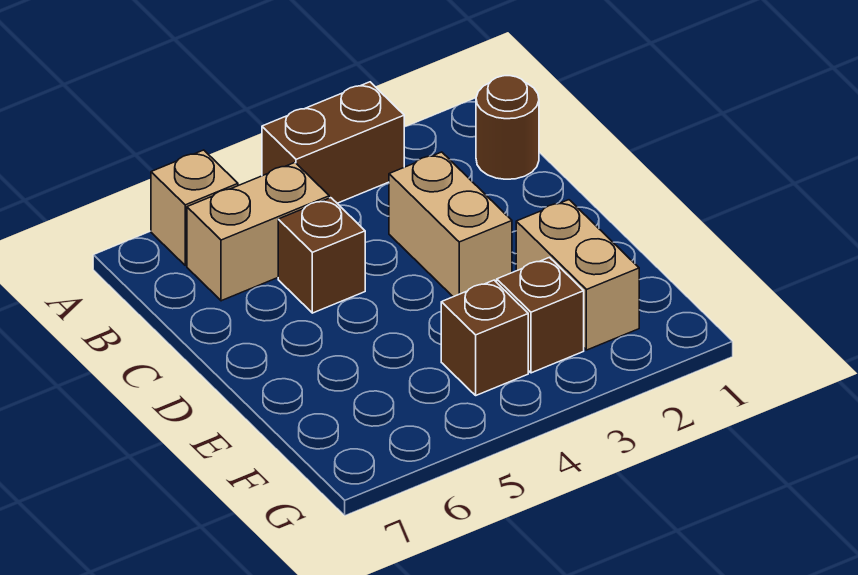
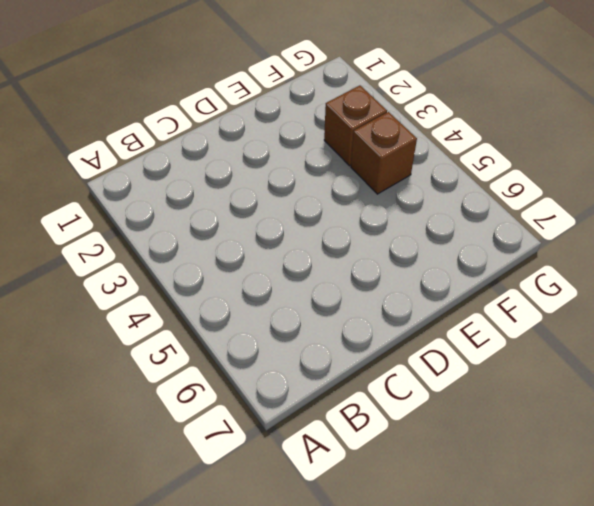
none -> brown brick A3:A4 level 1
none -> tan brick A6 level 1

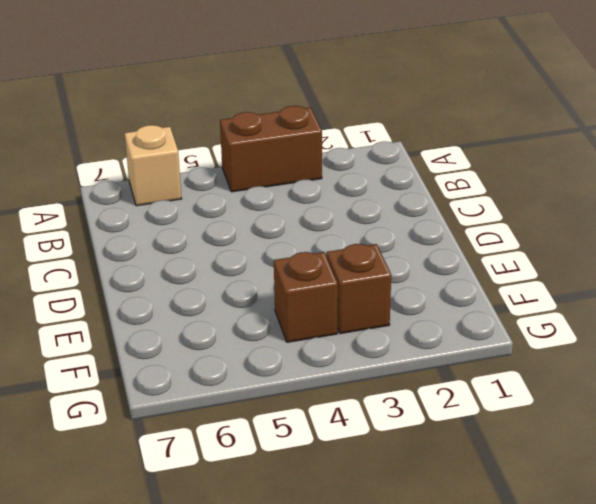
none -> brown round brick B1 level 1
none -> tan brick B5:B6 level 1

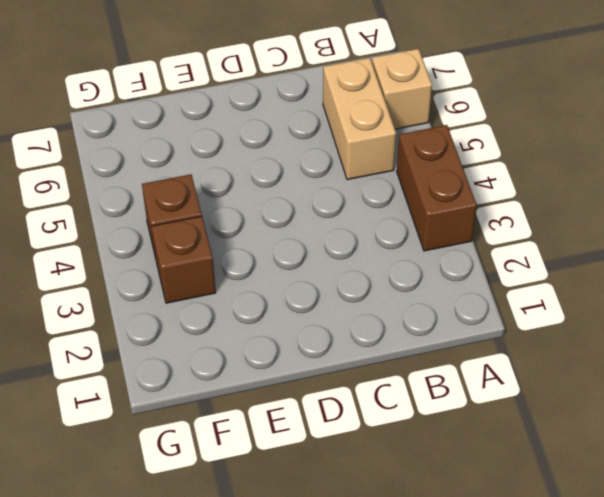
none -> brown round brick B1 level 1
none -> tan brick C3:D3 level 1

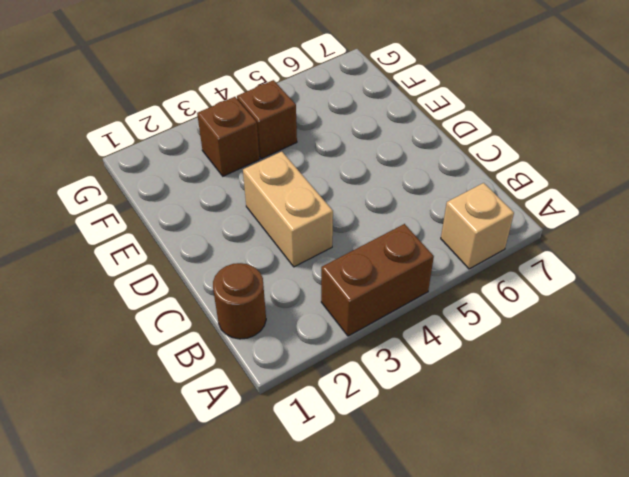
none -> tan brick B5:B6 level 1
none -> brown brick C5 level 1

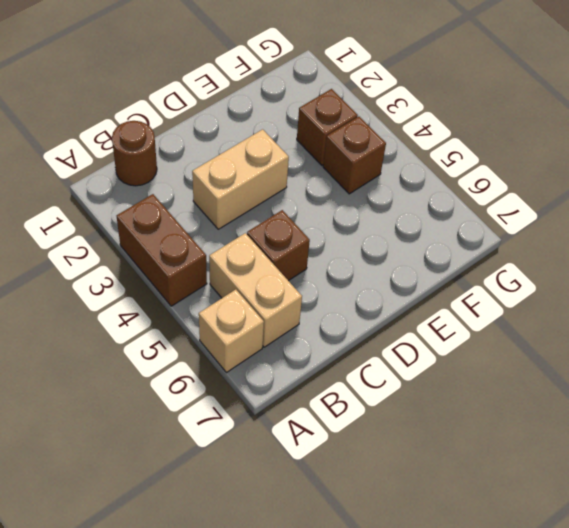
none -> tan brick E2:F2 level 1

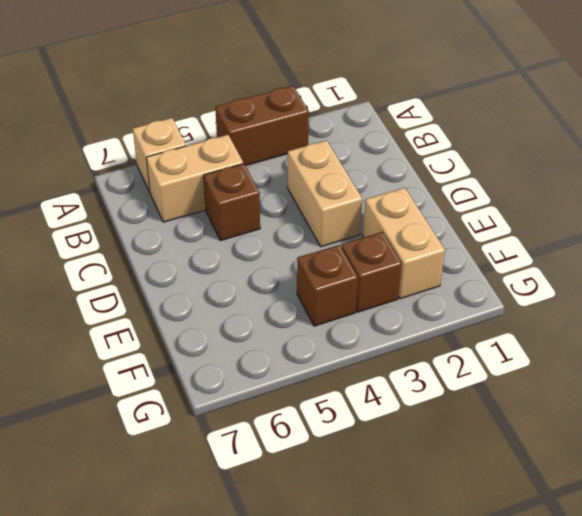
none -> brown round brick B1 level 1

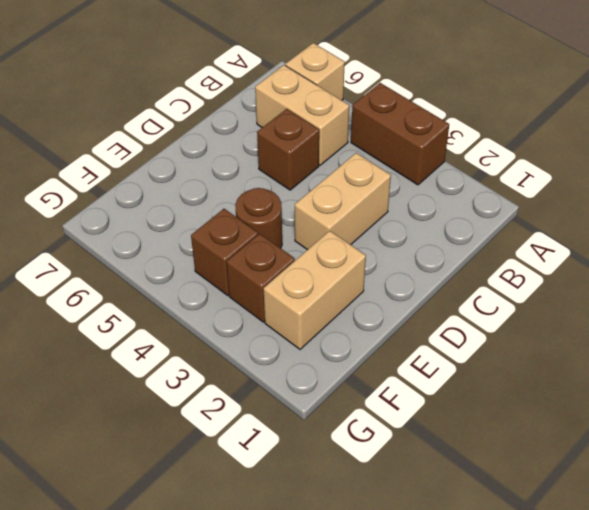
brown round brick E4 level 1 -> brown round brick B1 level 1

